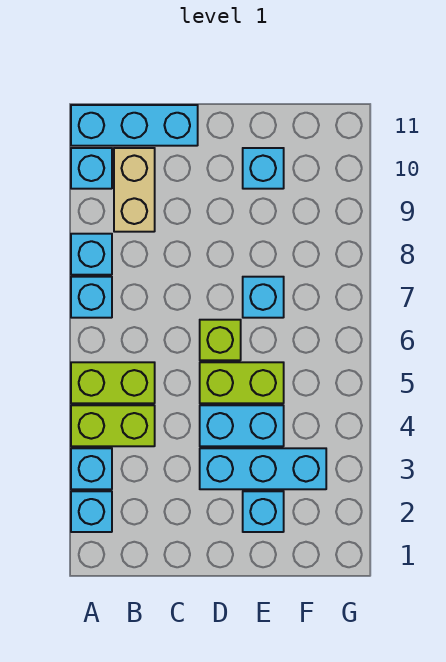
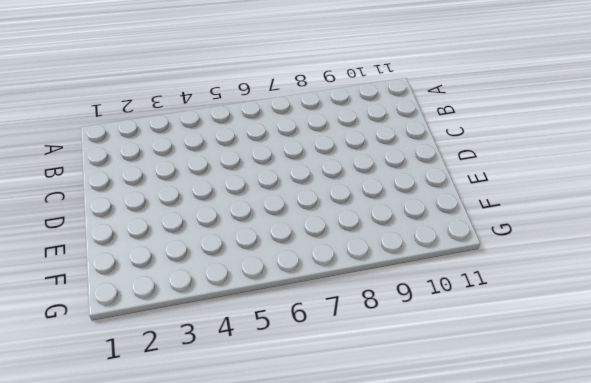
none -> cyan brick A2 level 1
none -> cyan brick A3 level 1
none -> lime brick A4:B4 level 1

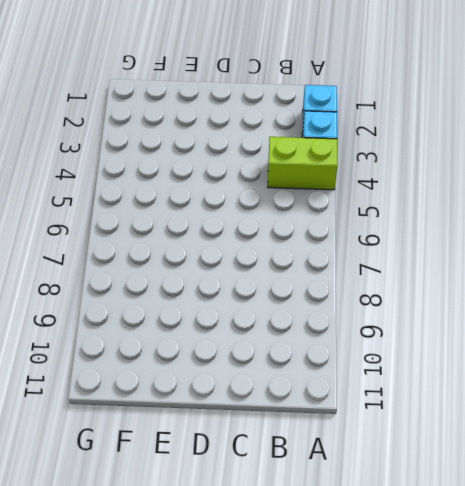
none -> lime brick A5:B5 level 1
none -> cyan brick A7 level 1
none -> cyan brick A8 level 1

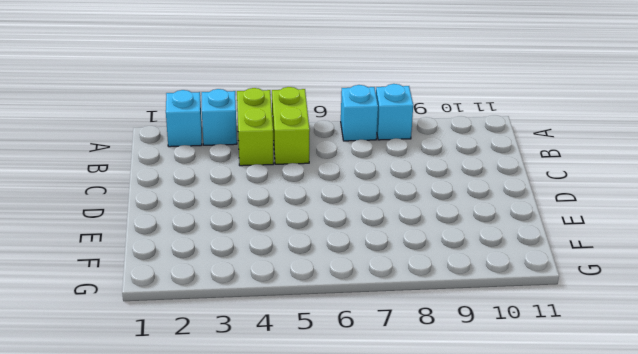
none -> cyan brick A10 level 1
none -> cyan brick A11:C11 level 1
none -> tan brick B9:B10 level 1

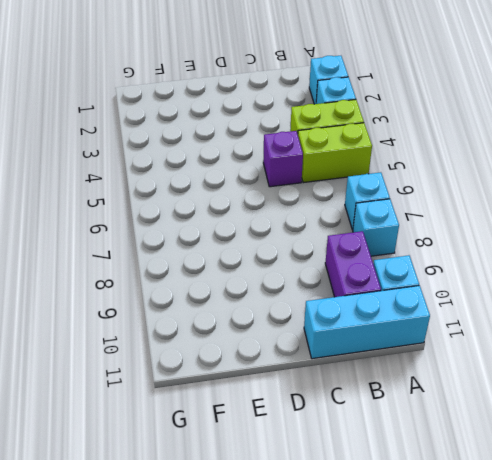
purple brick B9:B10 level 1 -> tan brick B9:B10 level 1
purple brick C5 level 1 -> none
none -> cyan brick D3:F3 level 1
none -> cyan brick D4:E4 level 1
none -> lime brick D5:E5 level 1

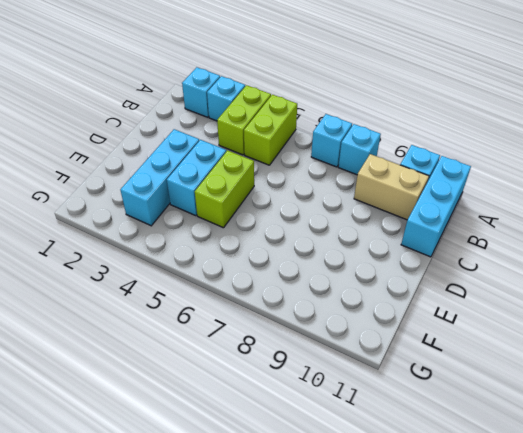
none -> lime brick D6 level 1
none -> cyan brick E2 level 1
none -> cyan brick E7 level 1

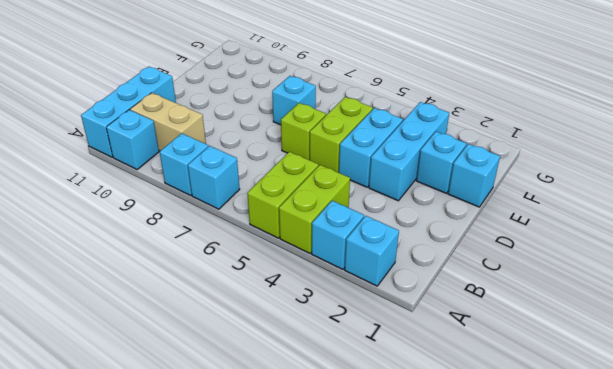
cyan brick E1 level 1 -> cyan brick E10 level 1

